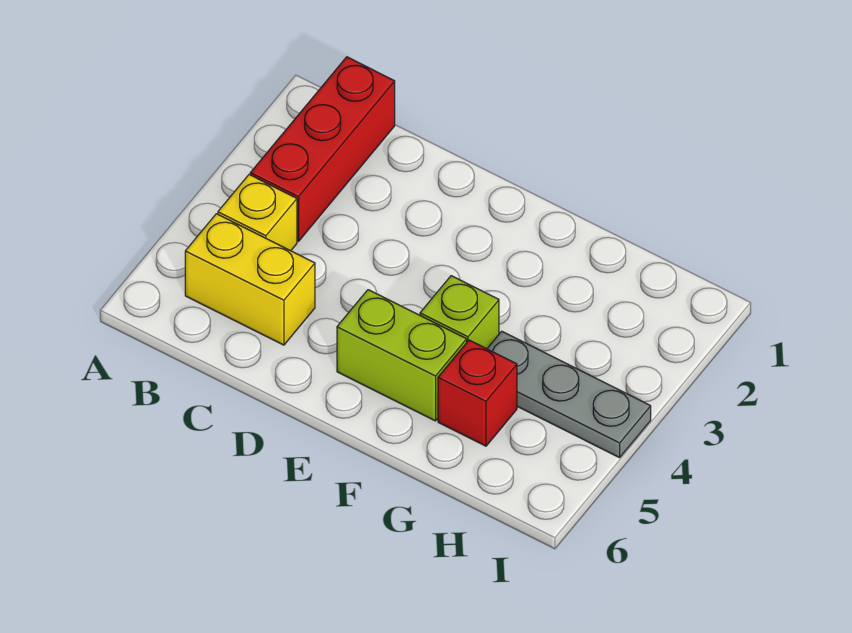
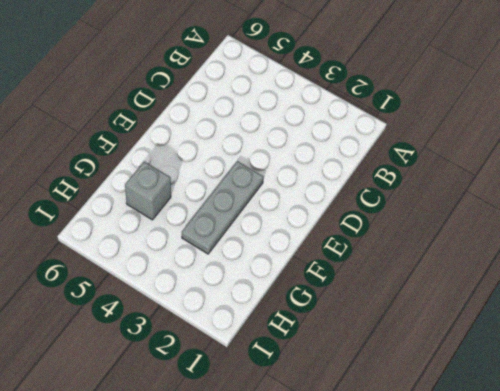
grey plate E3:G3 level 1 -> grey plate G4:I4 level 1
grey brick G5 level 1 -> red brick G5 level 1
none -> red brick B1:B3 level 1
none -> yellow brick B4 level 1

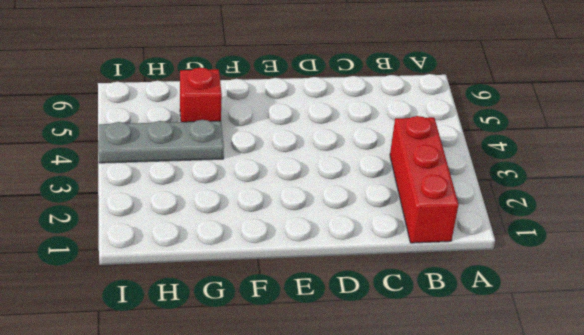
none -> yellow brick B4 level 1
none -> yellow brick B5:C5 level 1

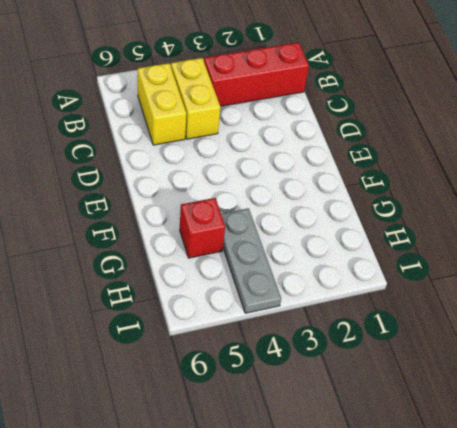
yellow brick B4:C4 level 1 -> yellow brick B4 level 1
none -> lime brick E5:F5 level 1
none -> lime brick F4 level 1

